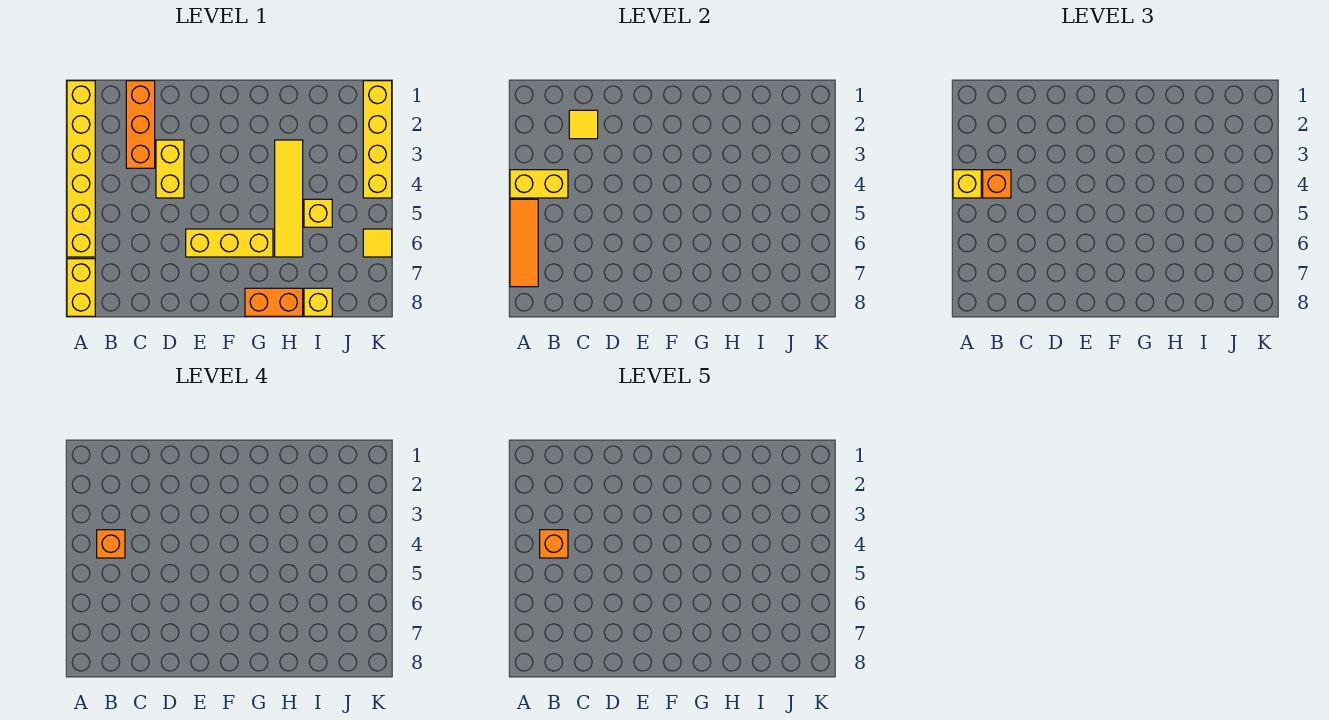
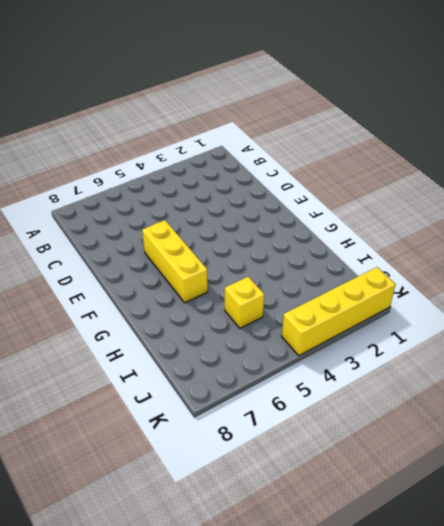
none -> yellow brick A1:A6 level 1
none -> yellow brick A7:A8 level 1
none -> orange brick C1:C3 level 1

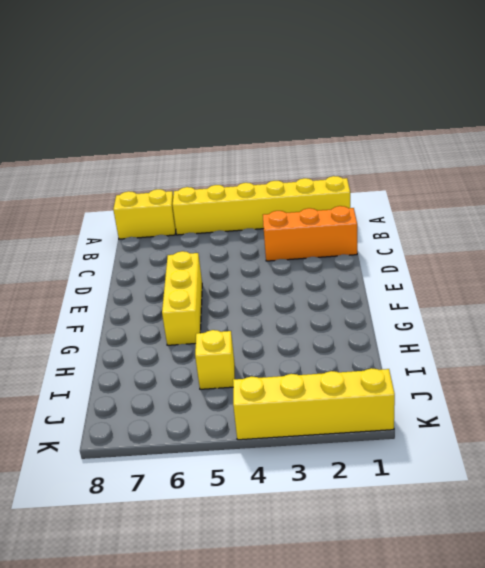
none -> yellow brick D3:D4 level 1
none -> orange brick G8:H8 level 1
none -> yellow tile H3:H6 level 1

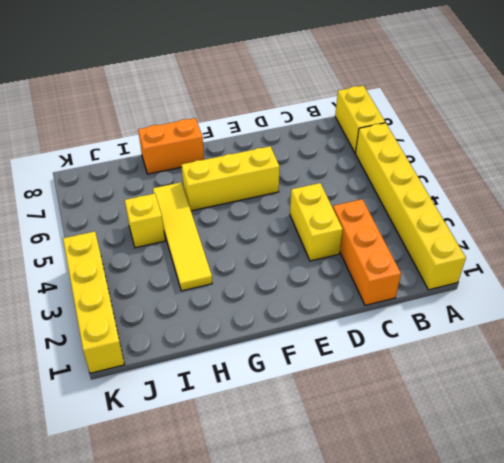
none -> yellow brick I8 level 1
none -> yellow tile K6 level 1
none -> yellow brick A4:B4 level 2

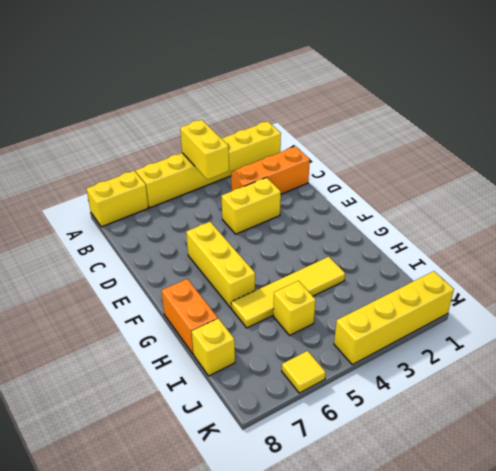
none -> orange tile A5:A7 level 2
none -> yellow tile C2 level 2
none -> yellow brick A4 level 3

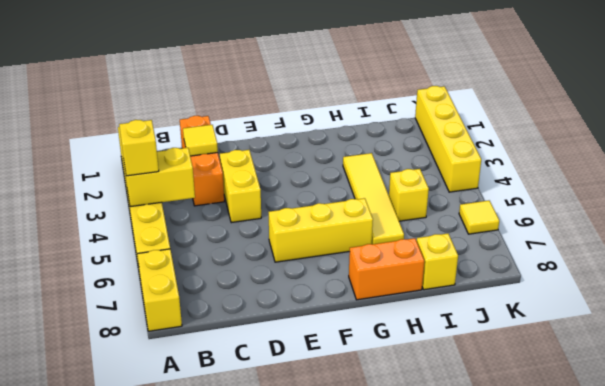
none -> orange tile A5:A7 level 2
none -> orange brick B4 level 3
none -> orange brick B4 level 4

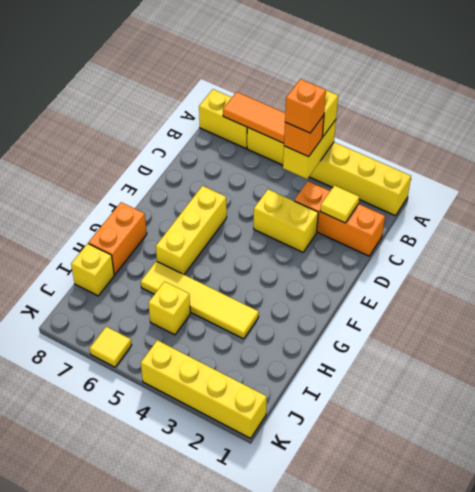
none -> orange brick B4 level 5

